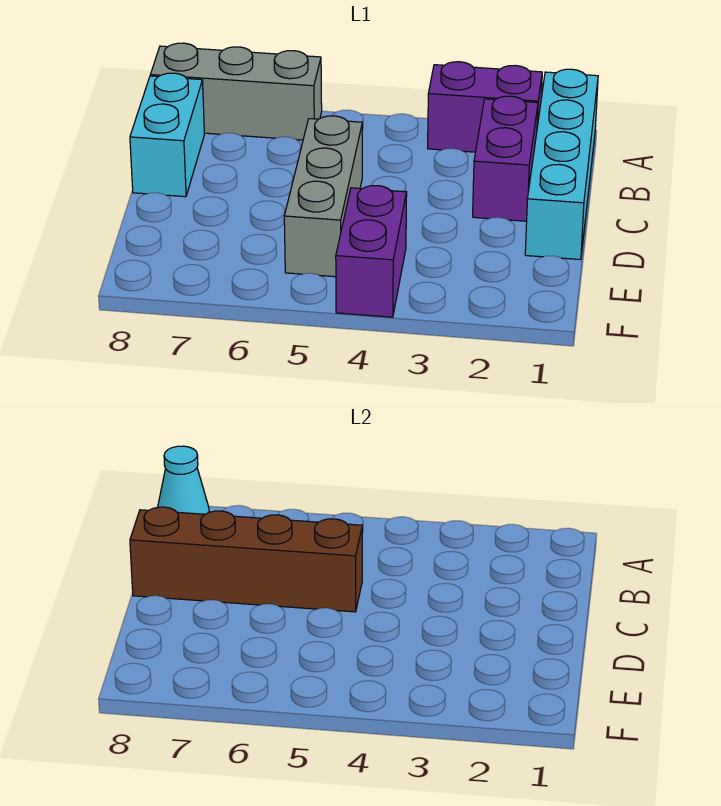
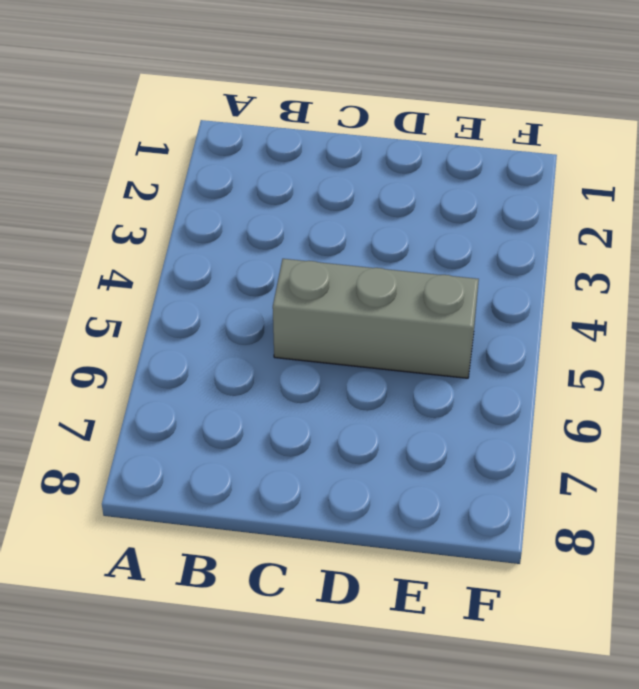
none -> cyan brick A1:D1 level 1
none -> purple brick A2:A3 level 1

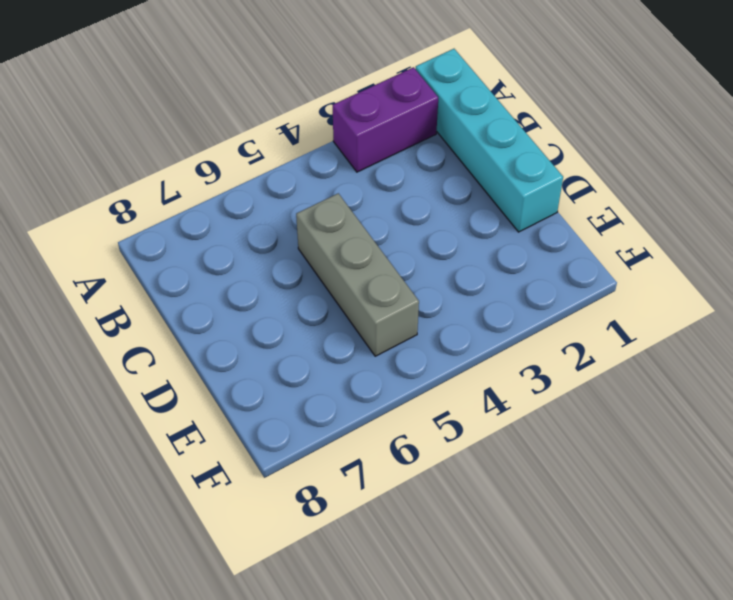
none -> grey brick A6:A8 level 1
none -> purple brick B2:C2 level 1

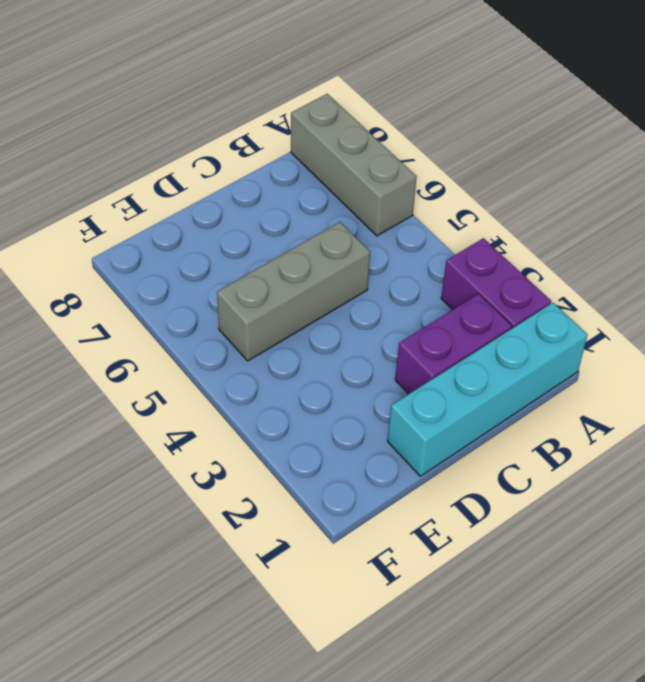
none -> cyan brick B8:C8 level 1
none -> purple brick E4:F4 level 1

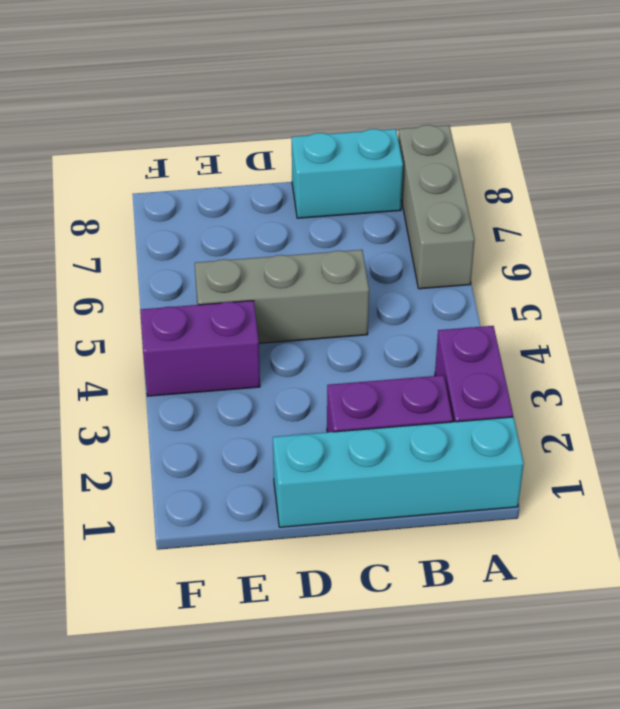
none -> cyan cone A8 level 2
none -> brown brick C5:C8 level 2

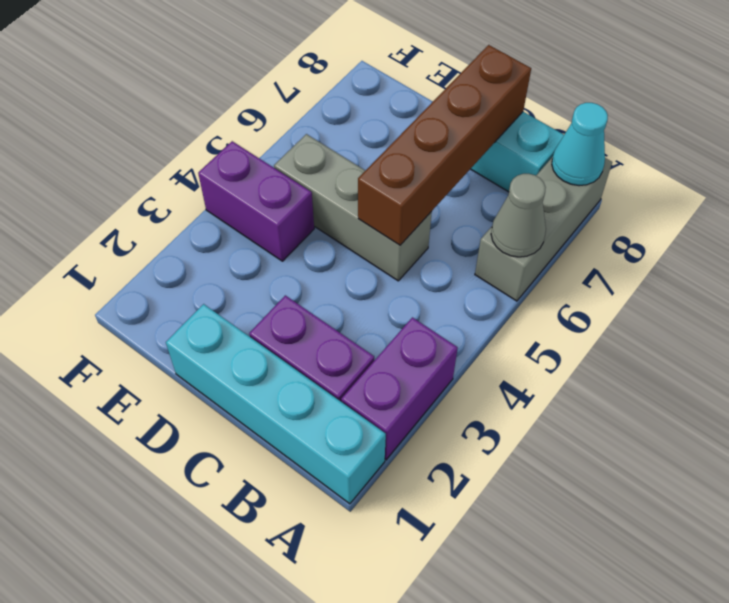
grey cone A6 level 2 -> none

